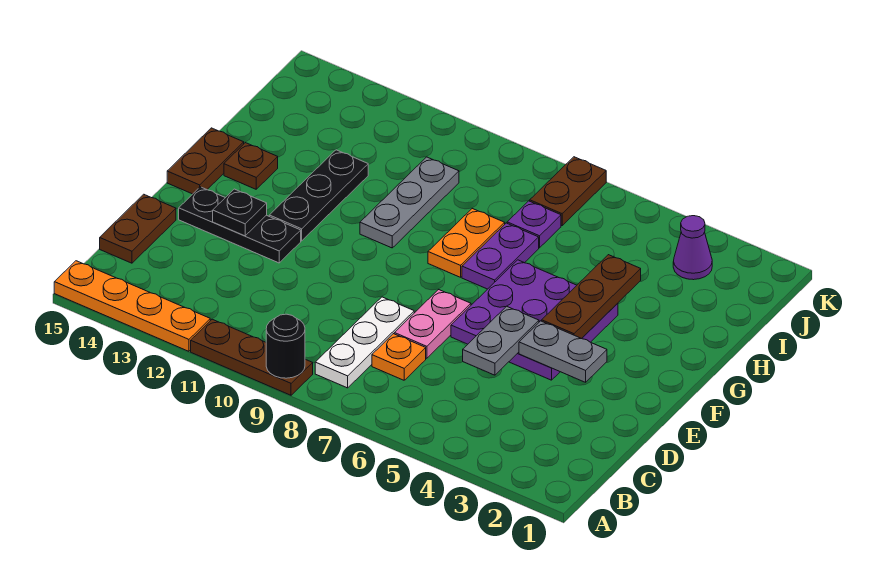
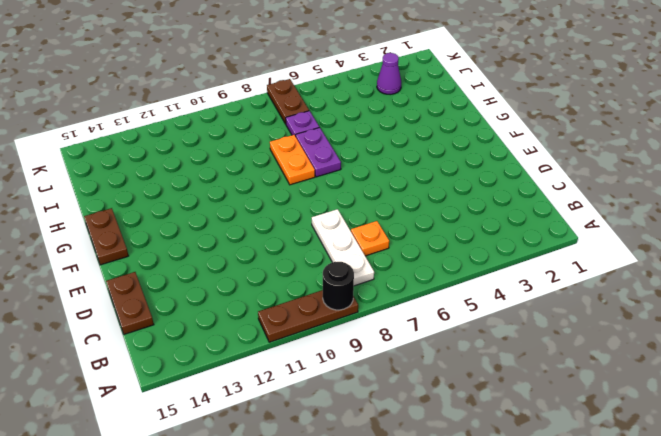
none -> orange plate A12:A15 level 1
none -> pink plate D7:E7 level 1
none -> purple plate E4:G6 level 1

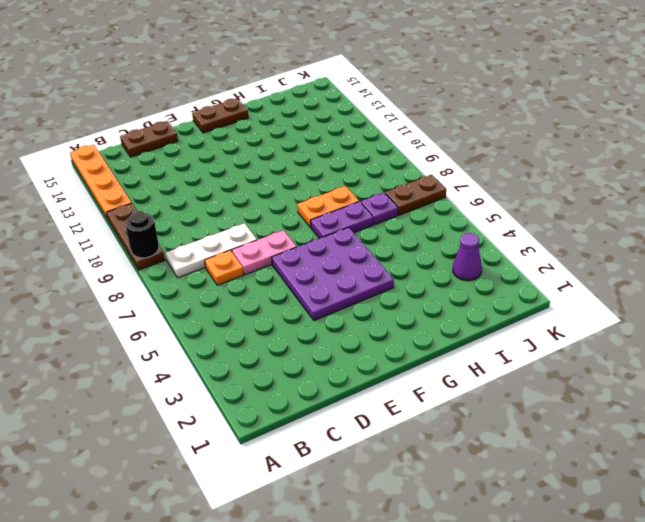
none -> black plate E12:E14 level 1
none -> black plate F12:H12 level 1
none -> grey plate G10:I10 level 1

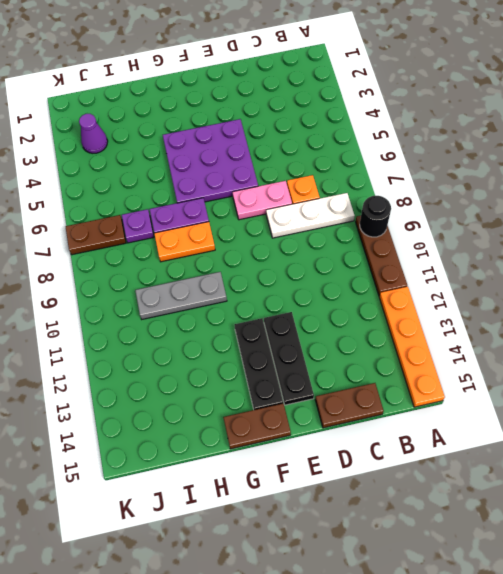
black plate F12:F14 level 1 -> black plate F12:H12 level 1
none -> brown plate G14 level 1
none -> grey plate D5:E5 level 2
none -> grey plate E3:E4 level 2

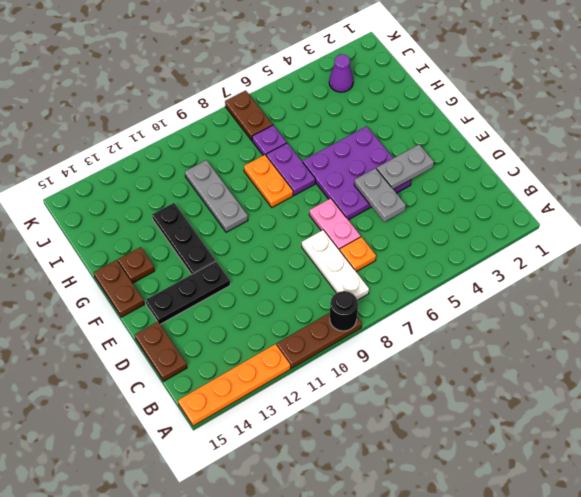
none -> black plate E13 level 2
none -> brown plate F4:H4 level 2

